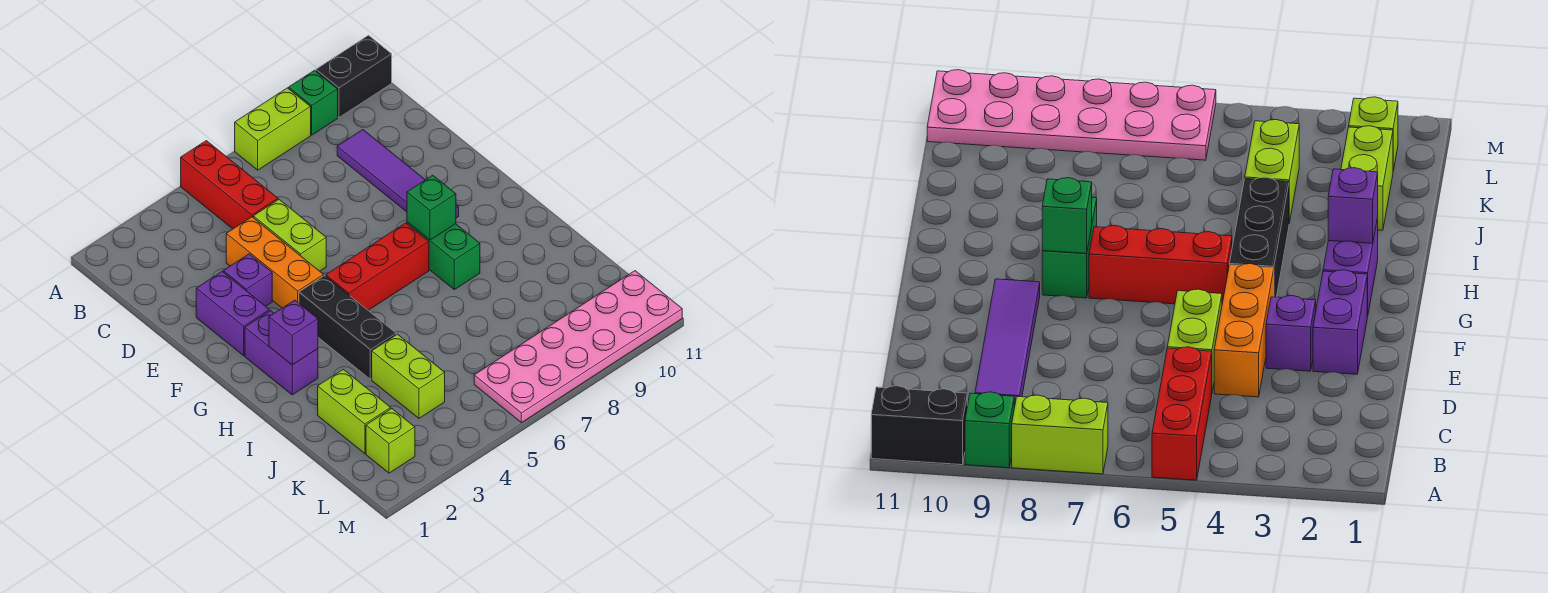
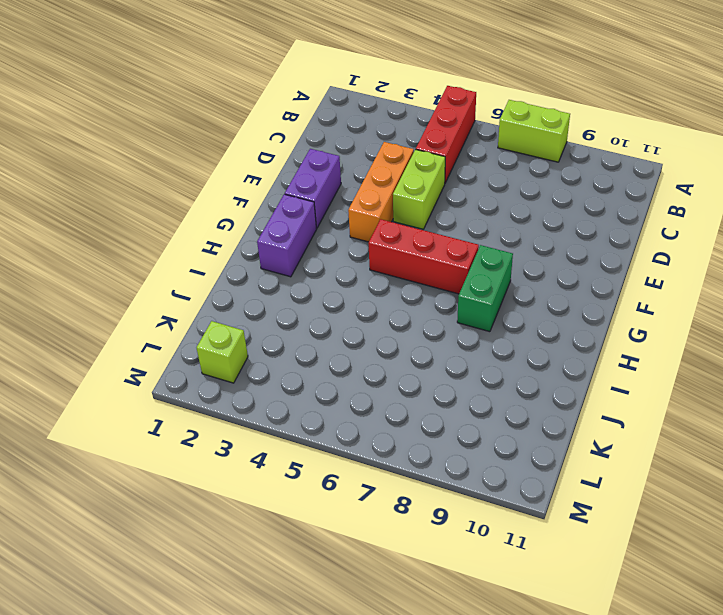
none -> green brick A9 level 1
none -> black brick A10:A11 level 1
none -> purple tile C9:F9 level 1

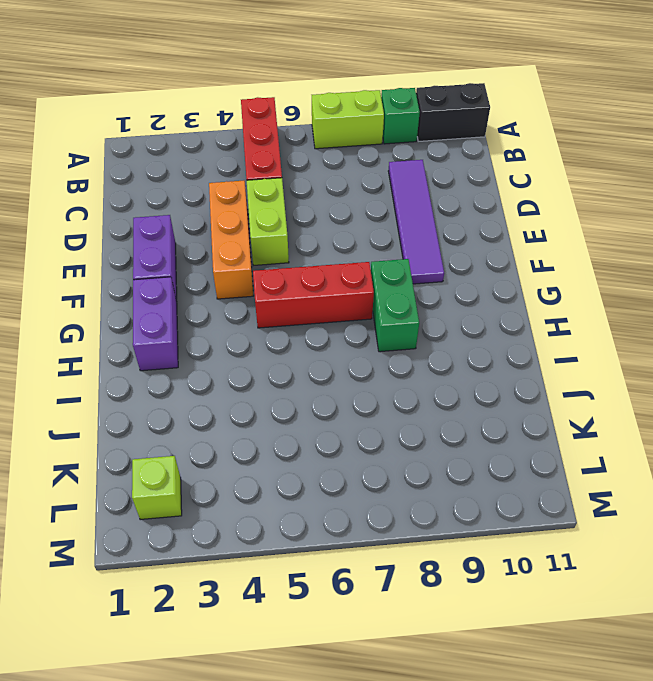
none -> purple brick E3 level 1
none -> black brick G4:I4 level 1
none -> lime brick J2:K2 level 1

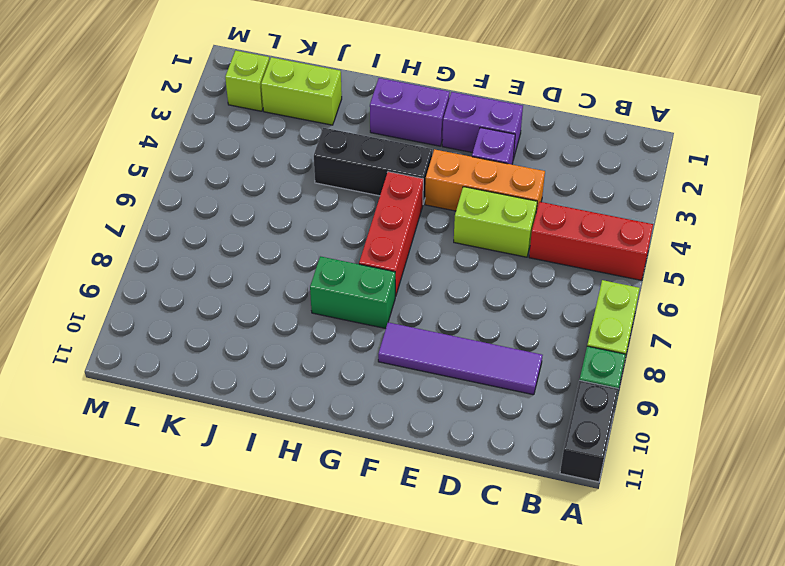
none -> lime brick J4:K4 level 1
none -> pink plate L6:M11 level 1
none -> green brick G8 level 2

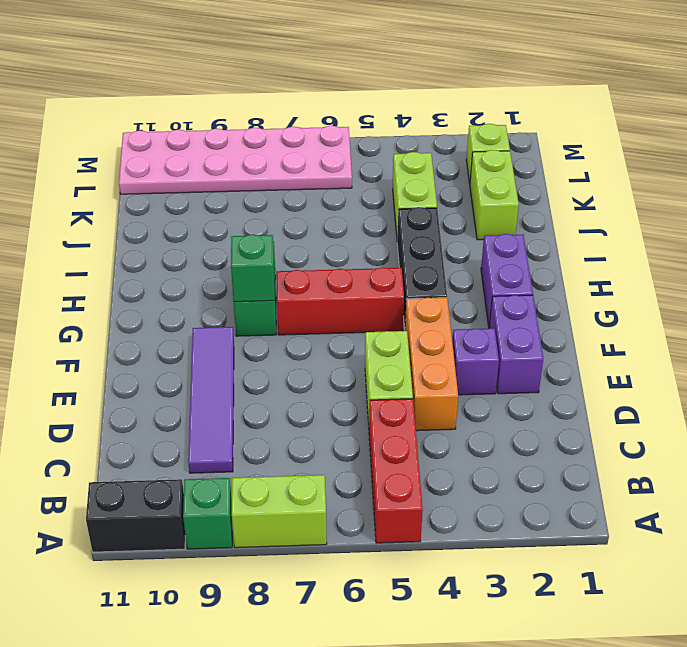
none -> purple brick H2 level 2

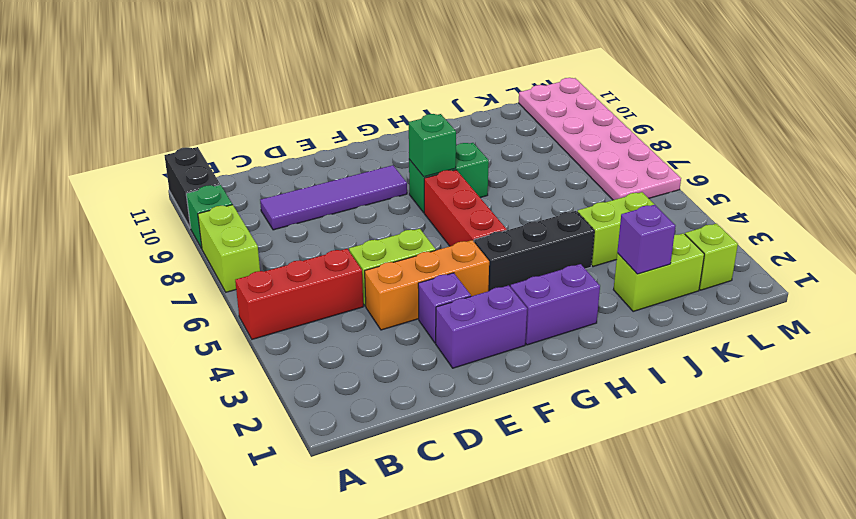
purple brick J2 level 2 -> purple brick H2 level 2

